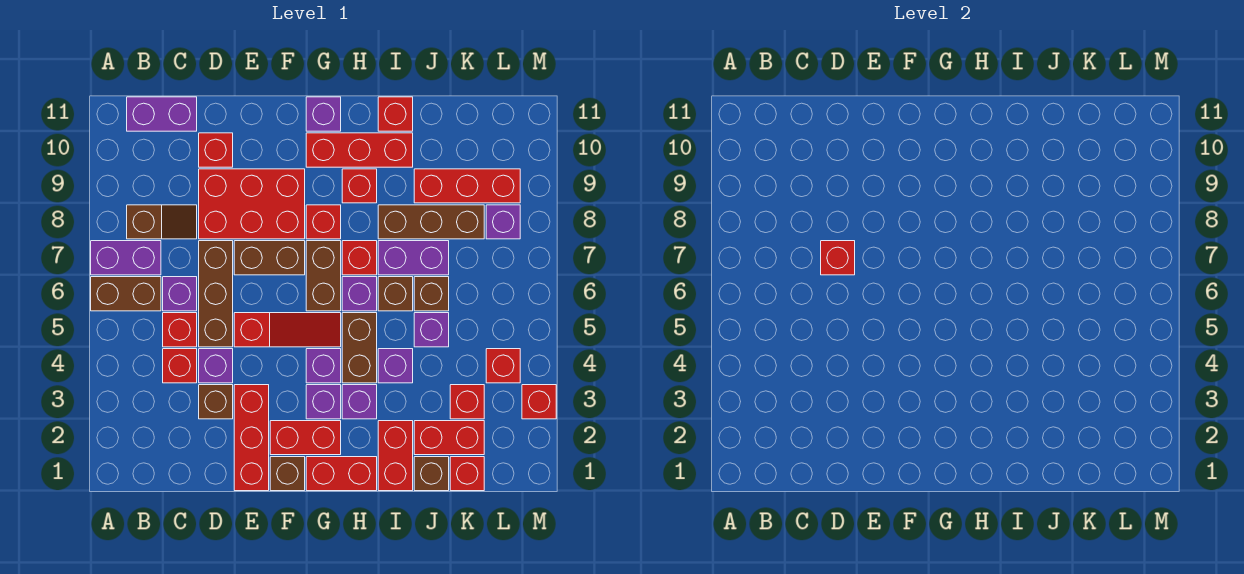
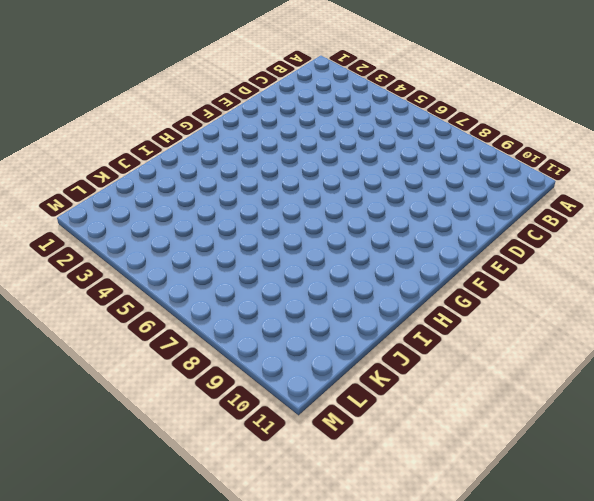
none -> brown brick A6:B6 level 1
none -> purple brick A7:B7 level 1
none -> brown slope B8:C8 level 1 top B
none -> purple brick B11:C11 level 1

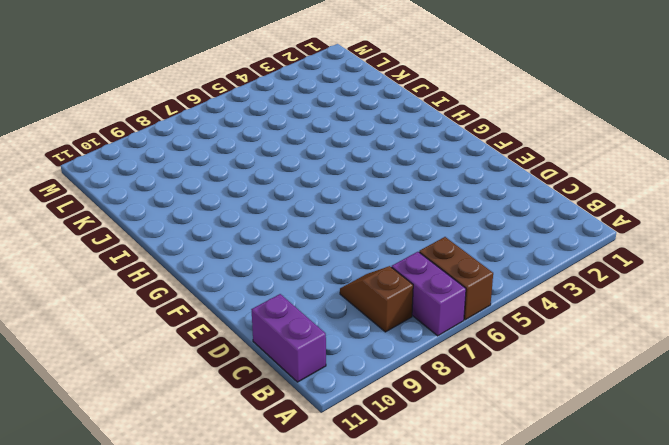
none -> red brick C4 level 1
none -> red brick C5 level 1
none -> purple brick C6 level 1
none -> brown brick D3 level 1

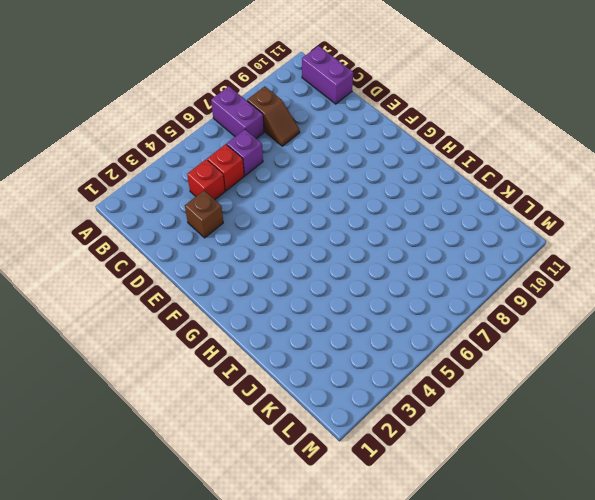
none -> brown brick A6:B6 level 1
none -> purple brick D4 level 1
none -> brown brick D5:D7 level 1
none -> red brick D8:F9 level 1

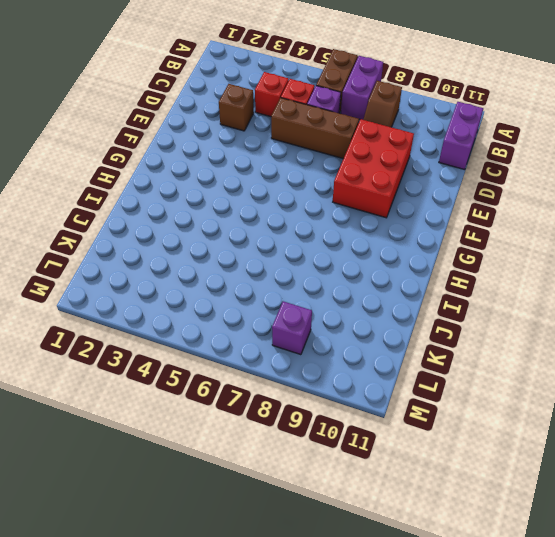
none -> purple brick D4 level 1
none -> red brick D10 level 1
none -> red brick E1:E3 level 1
none -> red slope E5:G5 level 1 top E

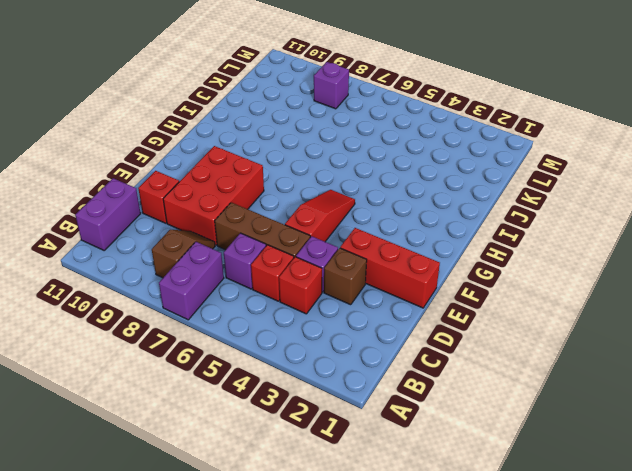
none -> brown brick A6:B6 level 1
none -> brown brick E7:F7 level 1
none -> brown brick F1 level 1
none -> red brick F2:G2 level 1

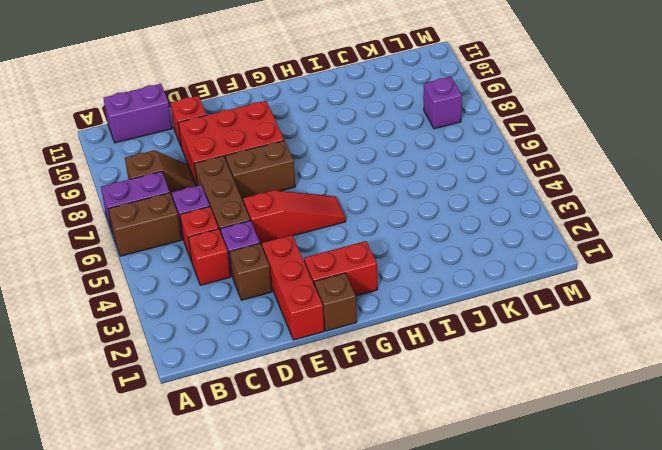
none -> red brick G1:H1 level 1
none -> purple brick G3 level 1
none -> purple brick G4 level 1
none -> brown brick G6:G7 level 1

